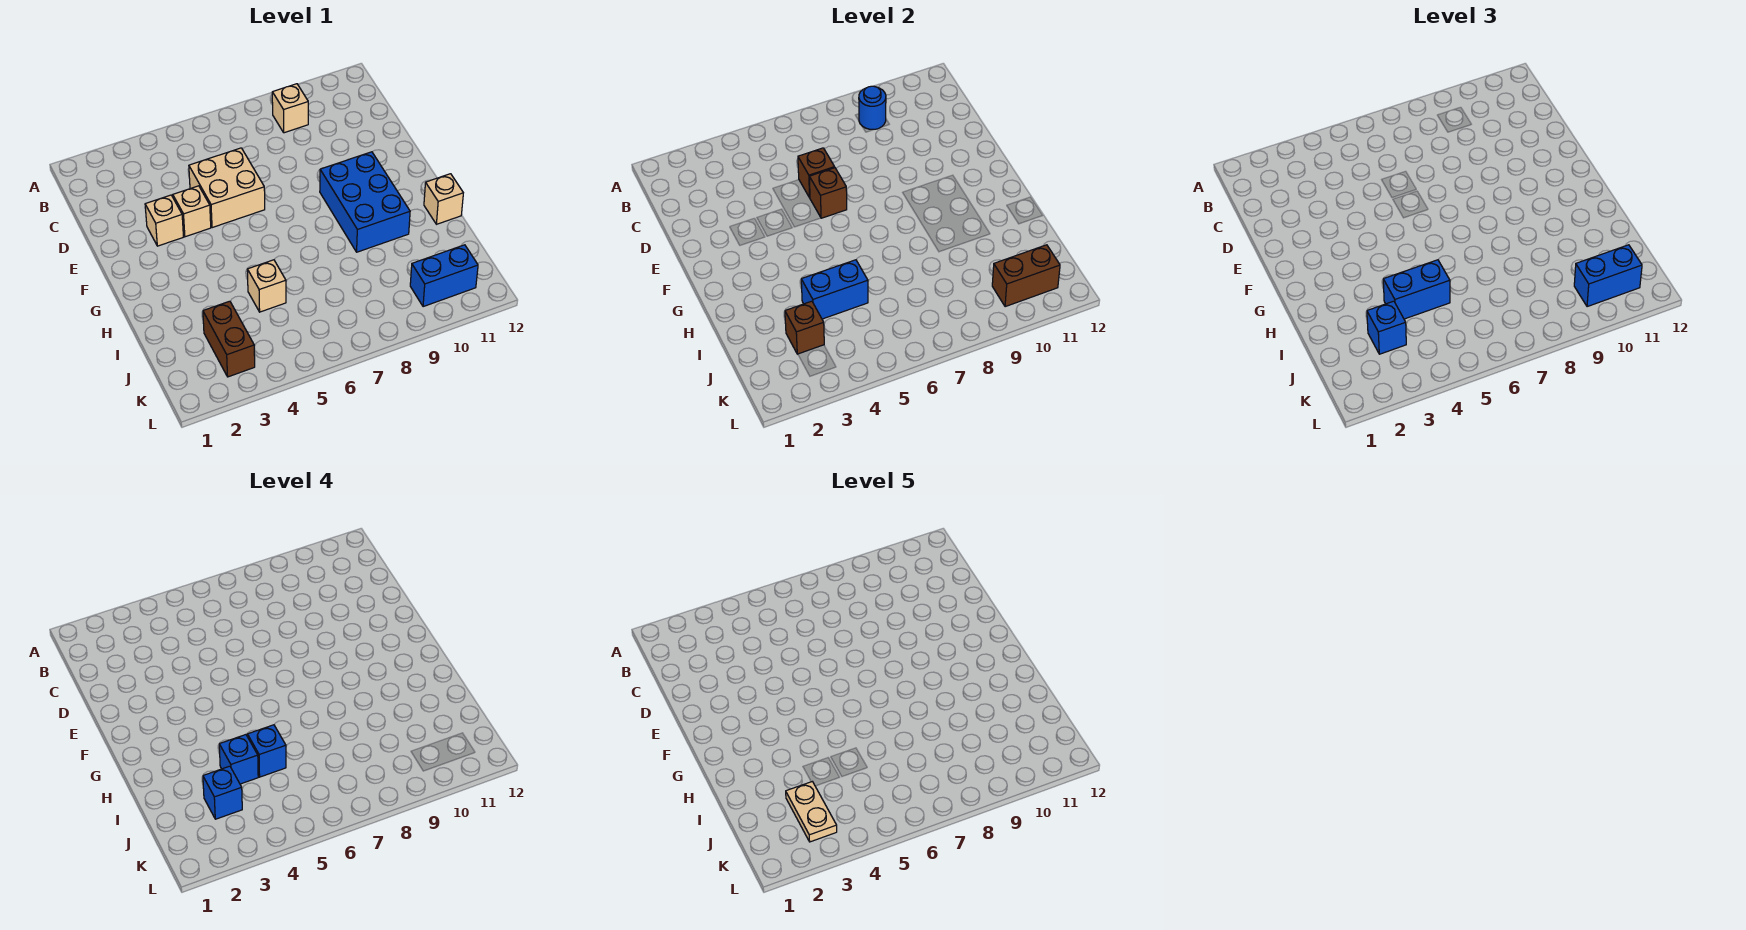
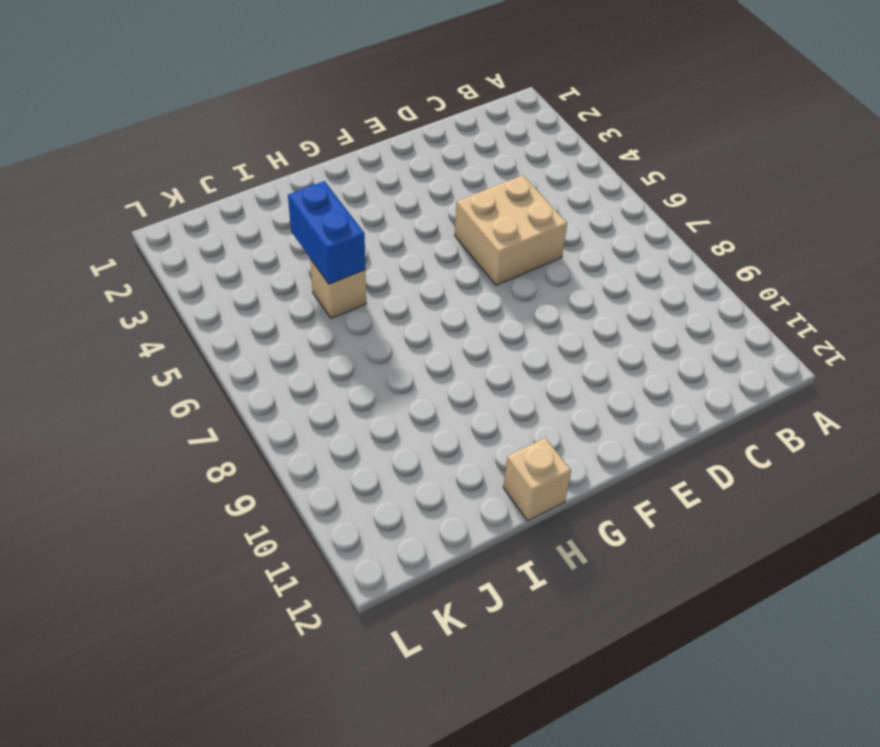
none -> tan brick B9 level 1
none -> tan brick E3 level 1
none -> tan brick E4 level 1

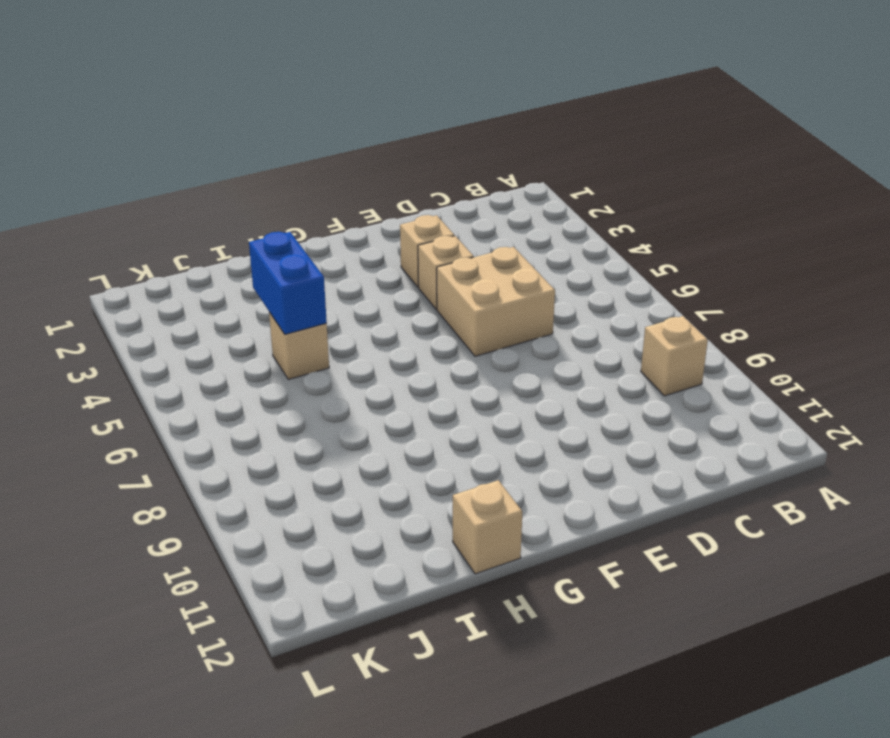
none -> blue brick F9:H10 level 1
none -> brown brick J3:K3 level 1
none -> blue brick K10:K11 level 1

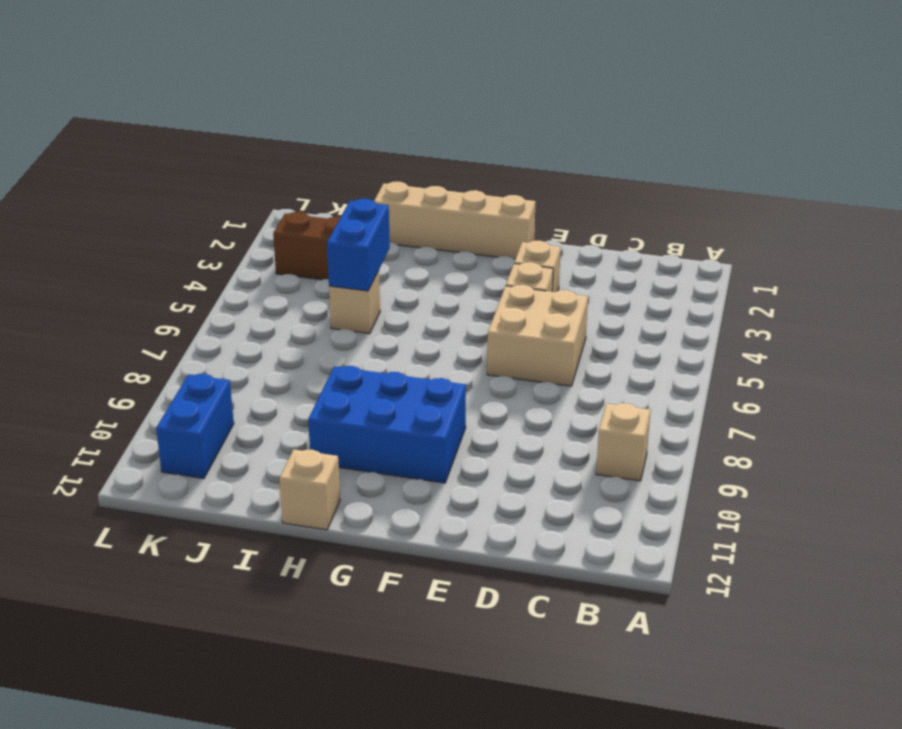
tan brick F1:I1 level 1 -> none
none -> blue round brick B9 level 2
none -> brown brick D6 level 2
none -> brown brick E6 level 2

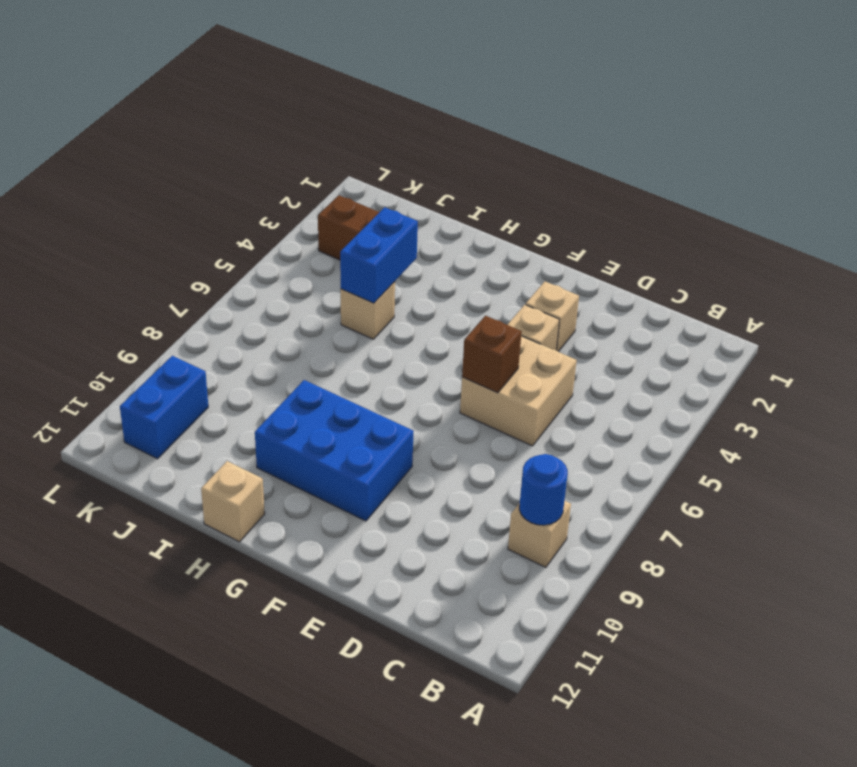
none -> brown brick D6 level 2
none -> brown brick J3 level 2
none -> brown brick K10:K11 level 2

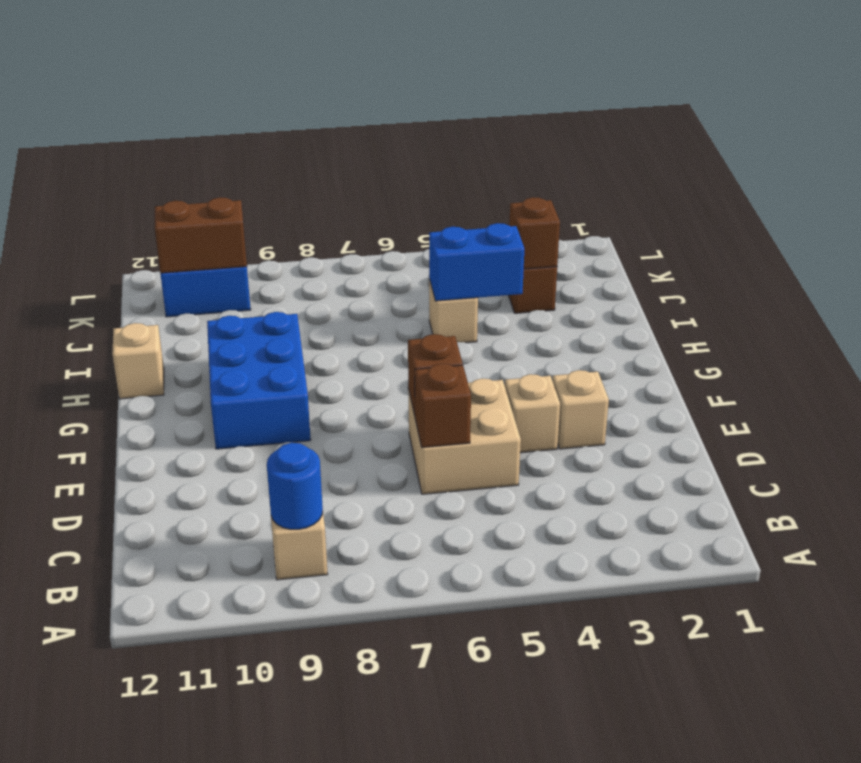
none -> blue brick I4:I5 level 3
none -> blue brick J3 level 3
none -> blue brick K10:K11 level 3

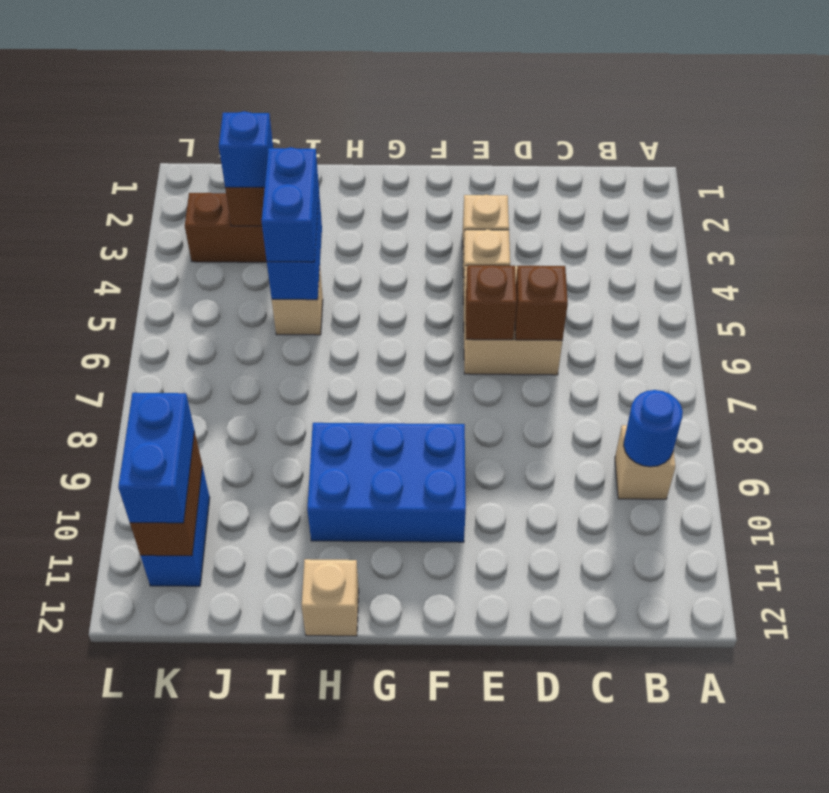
none -> blue brick I4 level 4
none -> blue brick I5 level 4
none -> blue brick J3 level 4

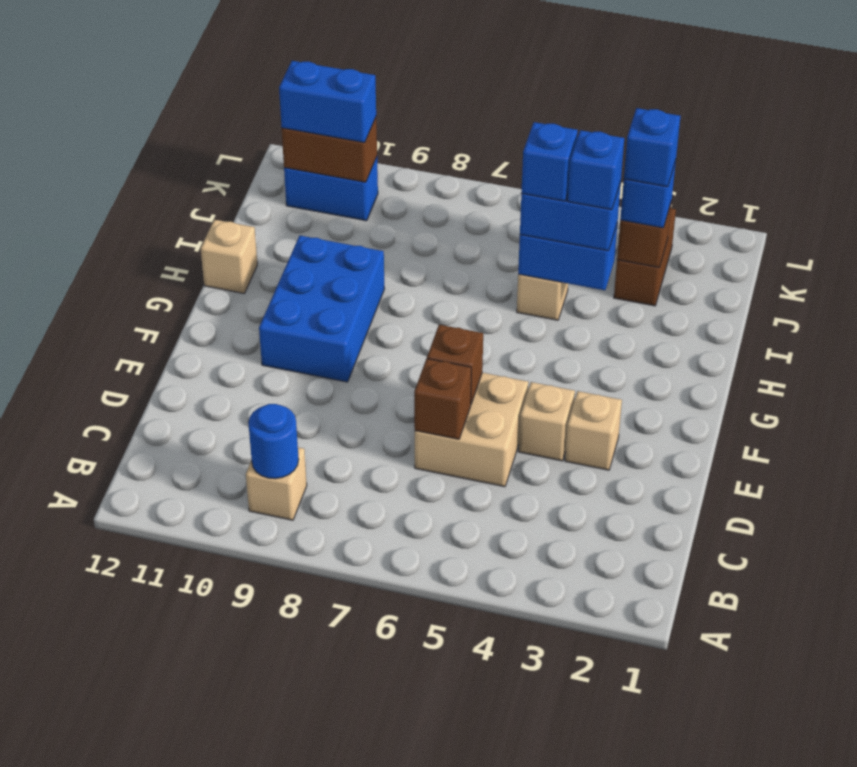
none -> tan plate J3:K3 level 5

